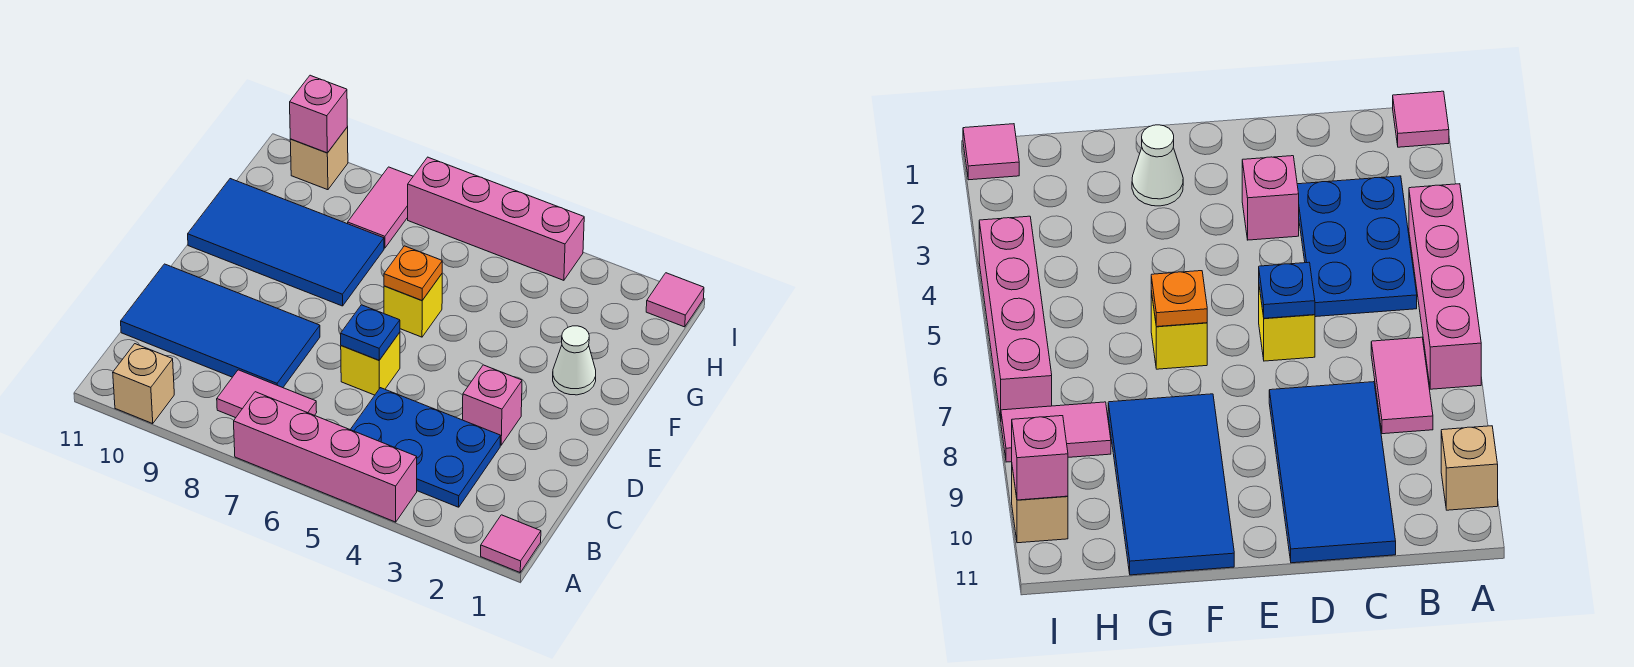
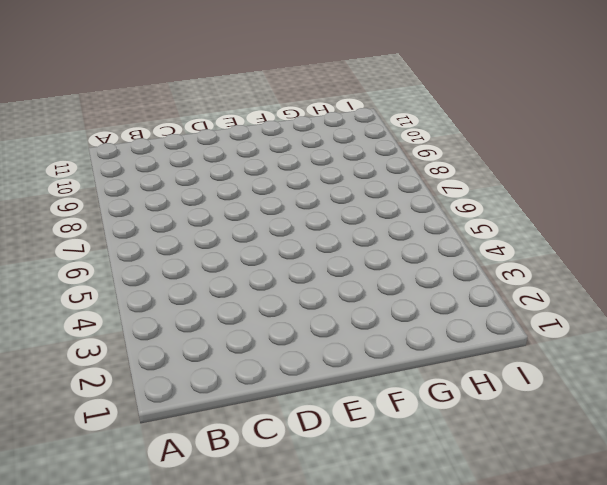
none -> pink tile A1 level 1
none -> pink brick A4:A7 level 1
none -> tan brick A10 level 1

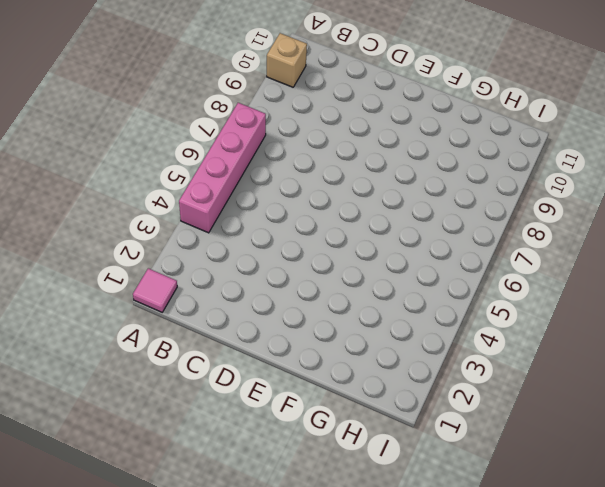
none -> blue plate B3:C5 level 1
none -> pink tile B7:B8 level 1
none -> blue tile C8:D11 level 1

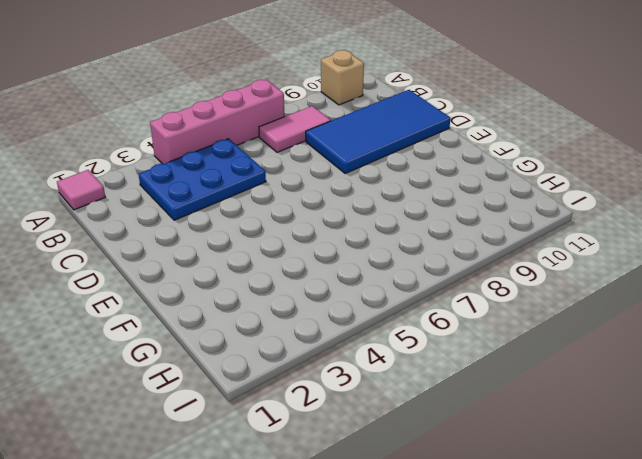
none -> pink brick D3 level 1
none -> yellow brick D6 level 1
none -> white cone F2 level 1

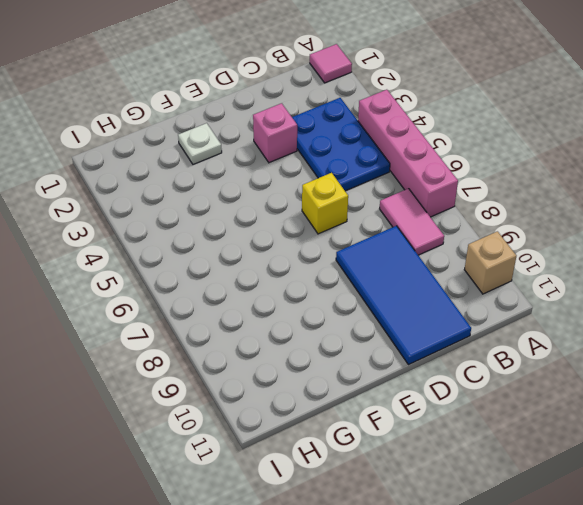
white plate F2 level 1 -> white cone F2 level 1
none -> yellow brick F6 level 1
none -> blue tile F8:G11 level 1
none -> pink tile H8:I8 level 1

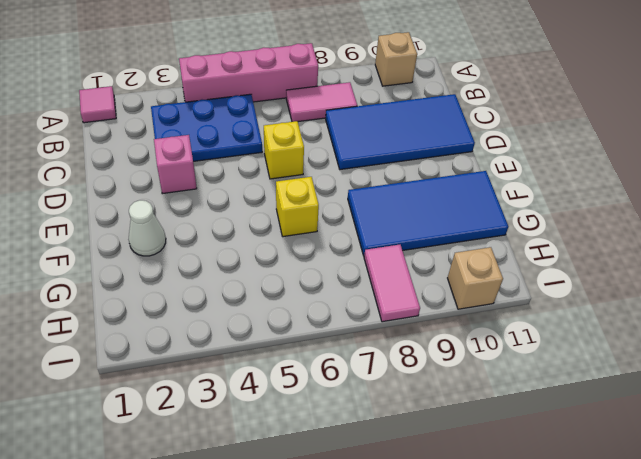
none -> pink tile I1 level 1
none -> pink brick I4:I7 level 1
none -> blue plate D6 level 2

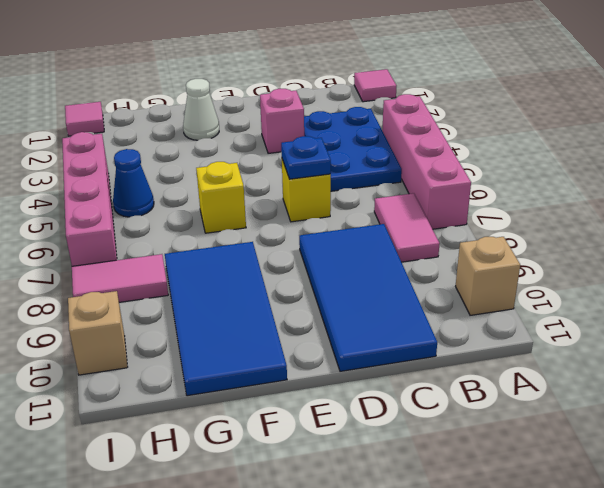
blue cone H5 level 1 -> none
none -> orange plate F6 level 2
none -> pink brick I10 level 2

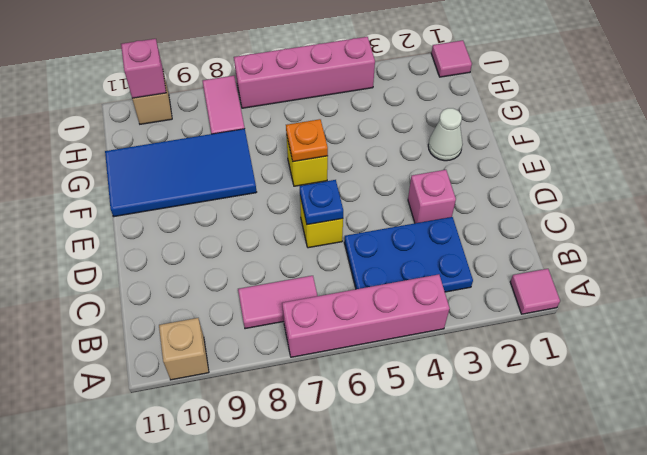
none -> blue tile C8:D11 level 1

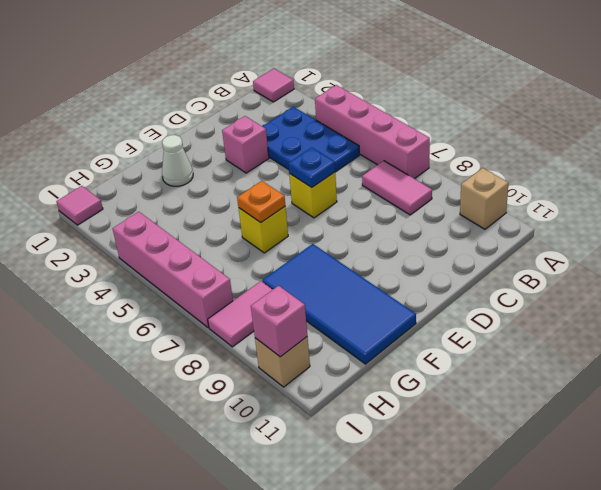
none -> blue tile C8:D11 level 1

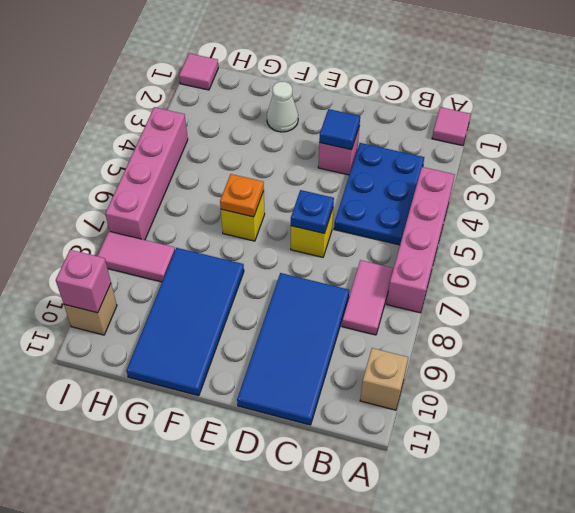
blue tile D3 level 2 -> none

